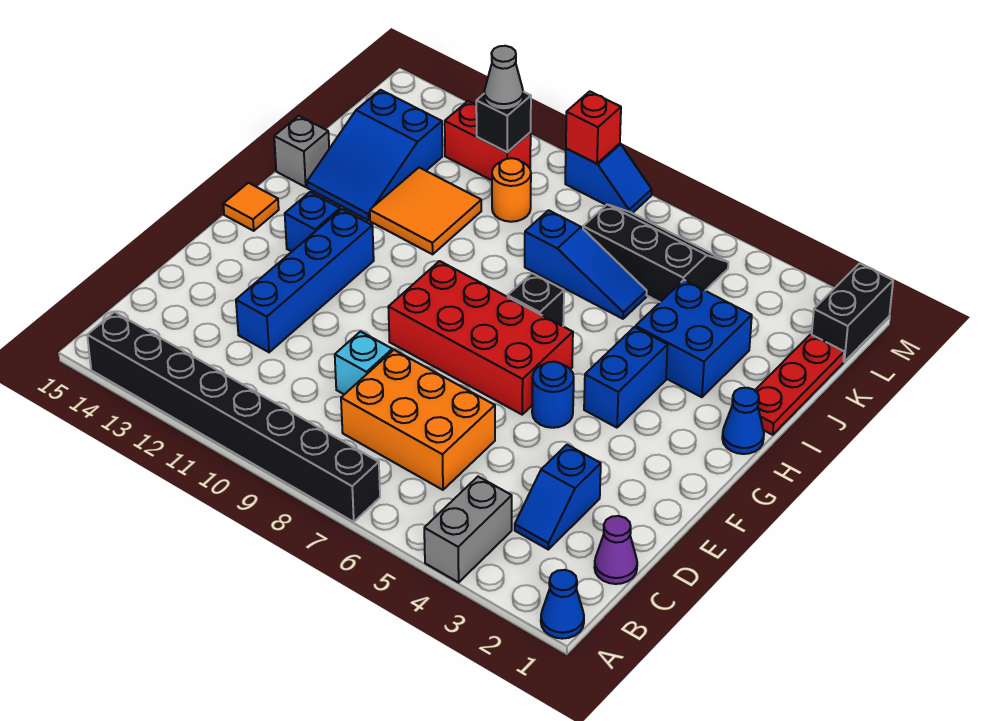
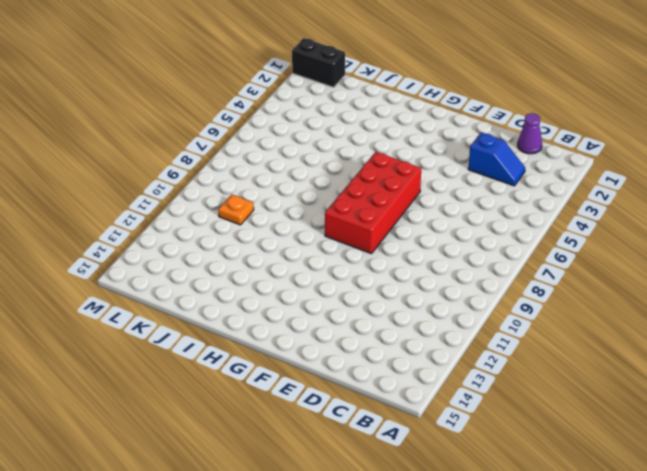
orange plate K10 level 1 -> orange round brick K10 level 1
none -> blue cone A1 level 1
none -> grey brick A4:B4 level 1
none -> black brick A7:A14 level 1

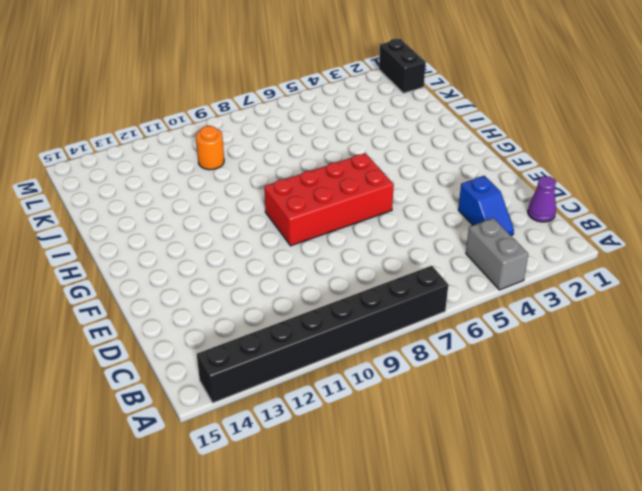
none -> blue cone A1 level 1
none -> orange brick C6:D8 level 1
none -> cyan brick D9 level 1

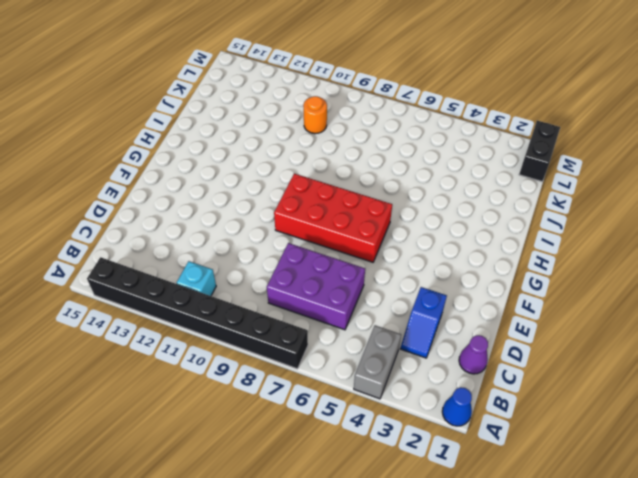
cyan brick B11 level 1 -> cyan brick D9 level 1
purple brick C6:D8 level 1 -> orange brick C6:D8 level 1
none -> blue brick D12:G12 level 1
none -> blue round brick F5 level 1
none -> blue brick G4:H4 level 1

